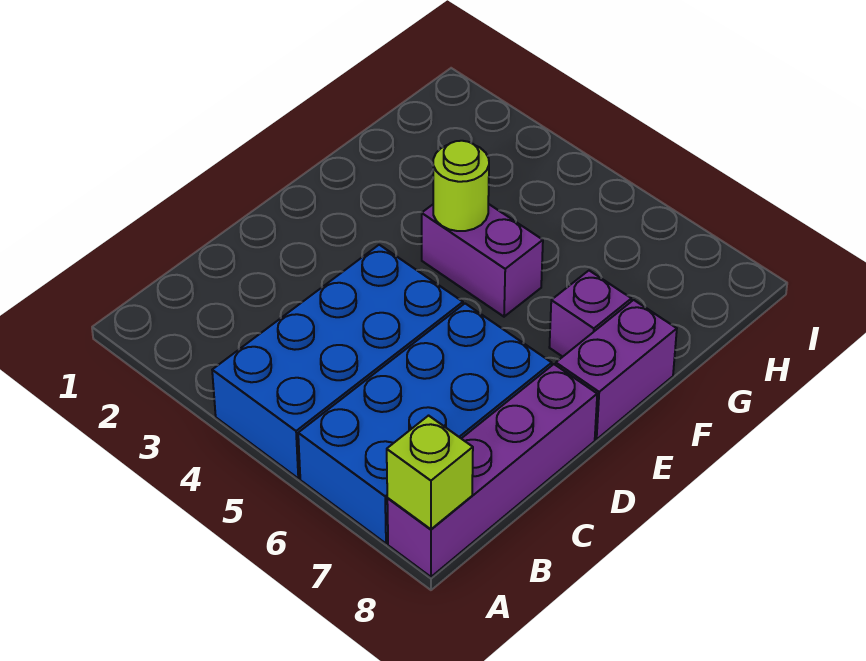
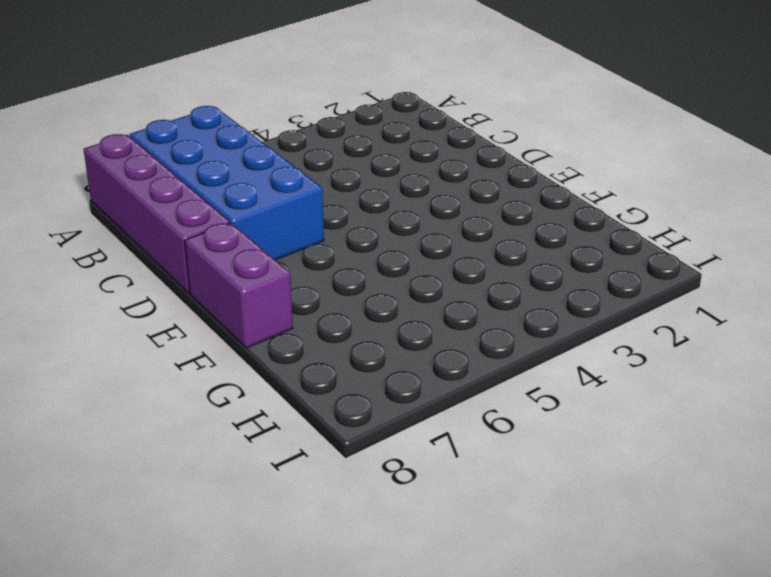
none -> blue brick A4:D5 level 1
none -> purple brick F4:F5 level 1

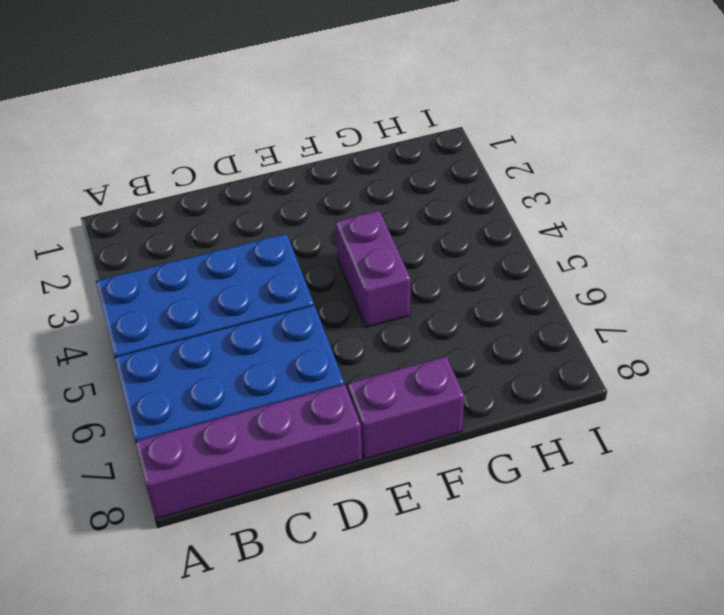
none -> purple brick F7 level 1
none -> lime brick A8 level 2

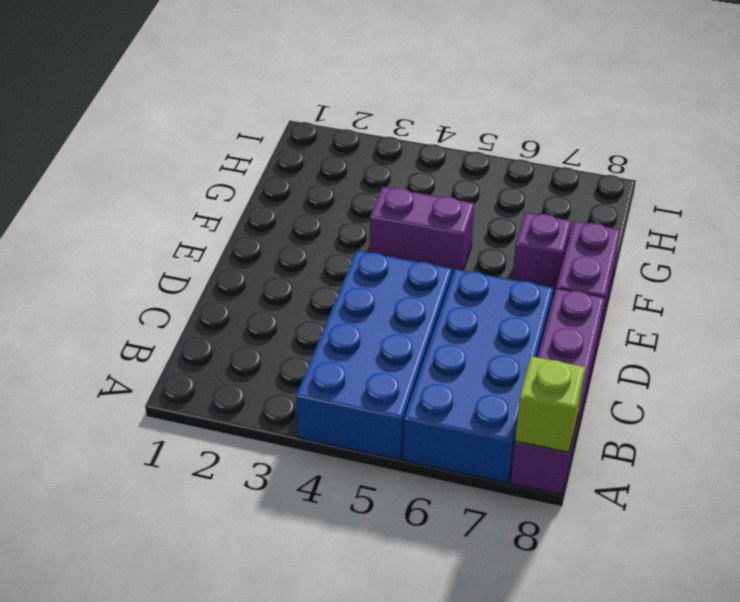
none -> lime round brick F4 level 2

